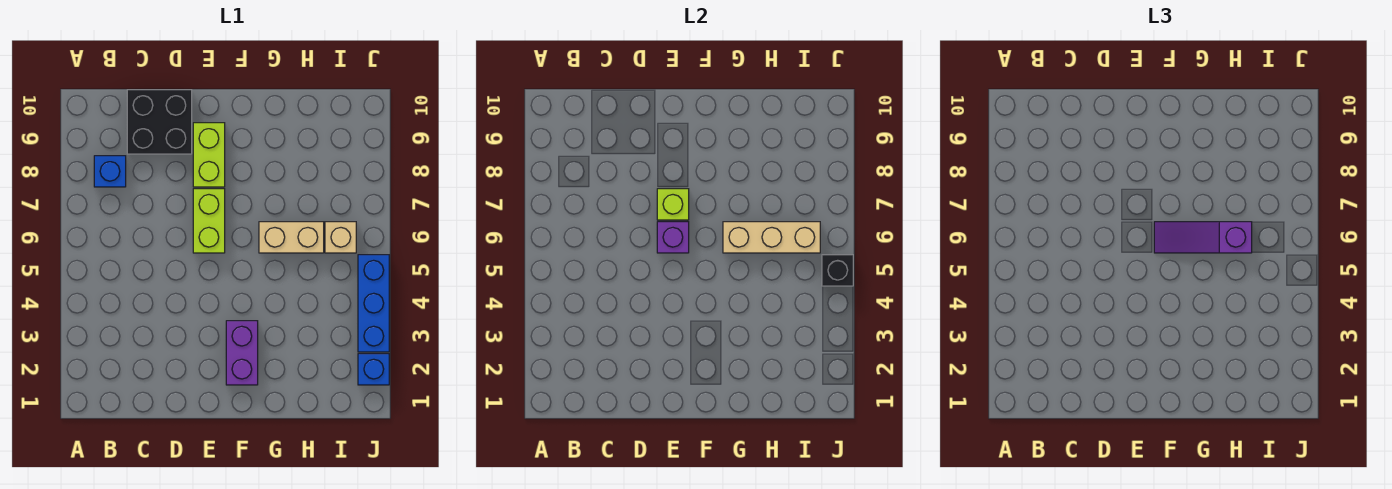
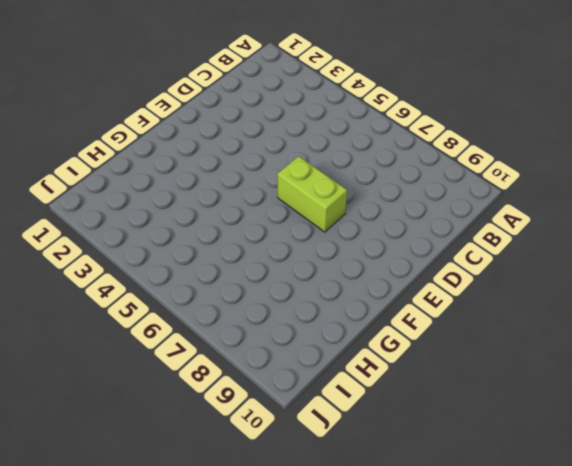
none -> blue brick B8 level 1
none -> black brick C9:D10 level 1
none -> lime brick E8:E9 level 1

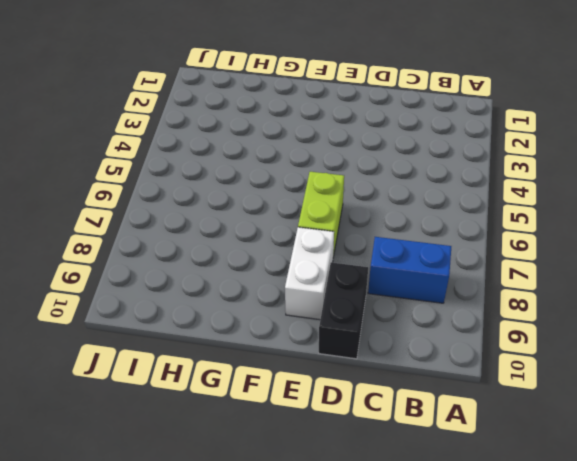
blue brick B8:C8 level 1 -> blue brick B8 level 1
black brick D9:D10 level 1 -> black brick C9:D10 level 1
white brick E8:E9 level 1 -> lime brick E8:E9 level 1
none -> purple brick F2:F3 level 1
none -> tan brick G6:H6 level 1
none -> tan brick I6 level 1

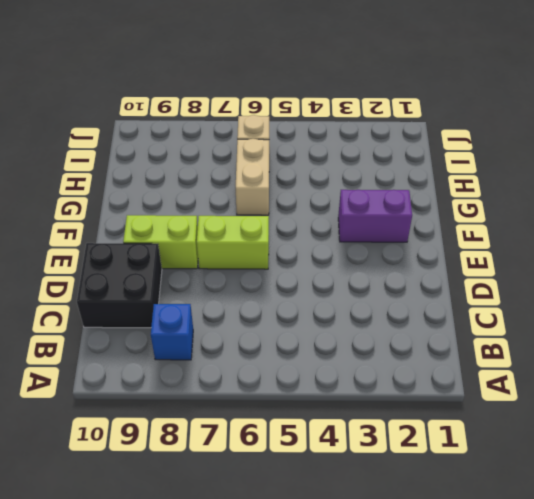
none -> blue brick J2 level 1
none -> blue brick J3:J5 level 1
none -> purple brick E6 level 2

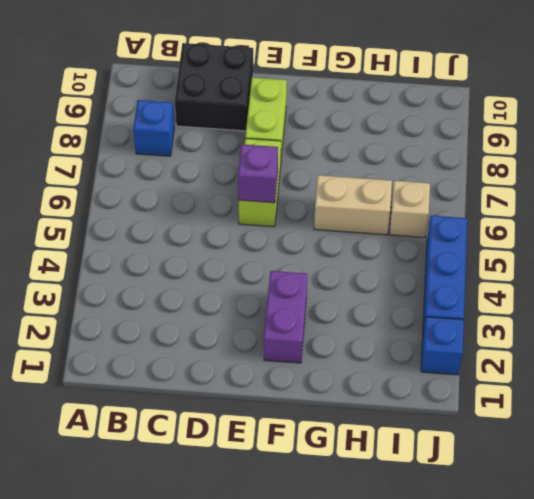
none -> lime brick E7 level 2
none -> tan brick G6:I6 level 2
none -> black brick J5 level 2

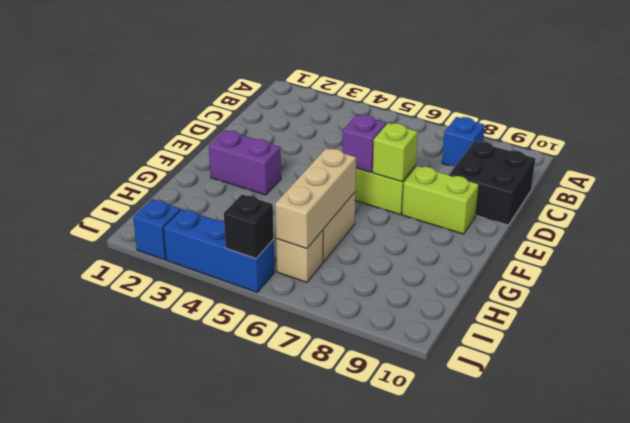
none -> purple slope F6:H6 level 3 top H

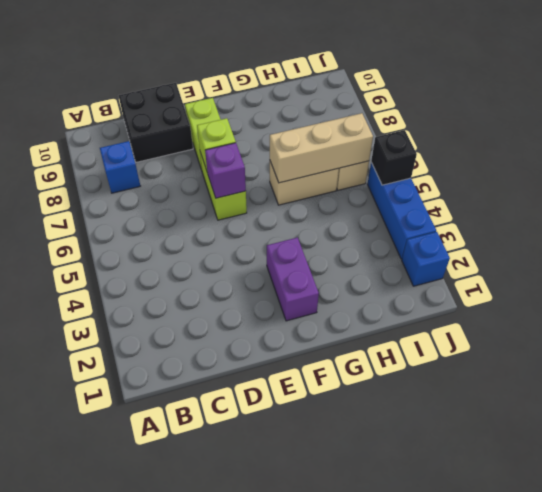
none -> purple slope F6:H6 level 3 top H

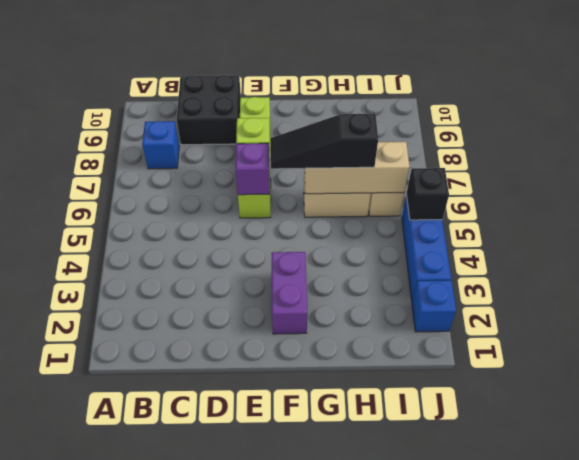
black slope F6:H6 level 3 top H -> purple slope F6:H6 level 3 top H

